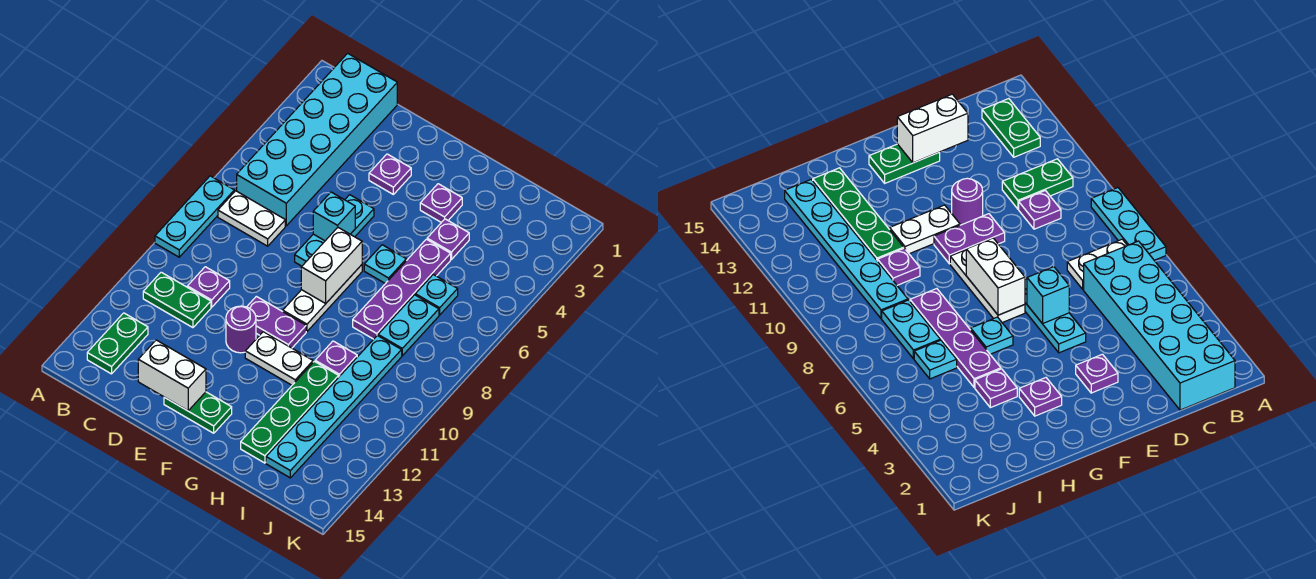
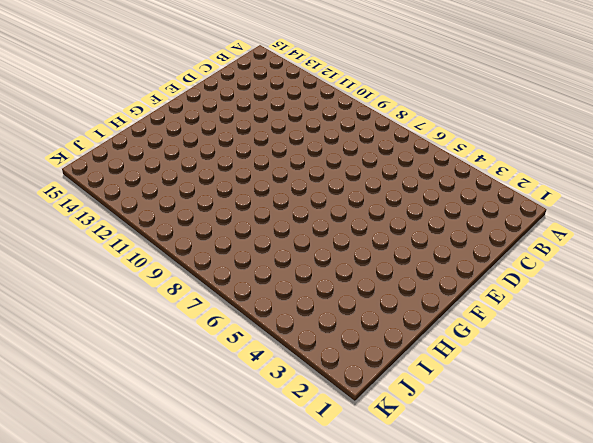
none -> cyan plate A7:A9 level 1
none -> cyan brick B1:C6 level 1
none -> white plate B7:C7 level 1

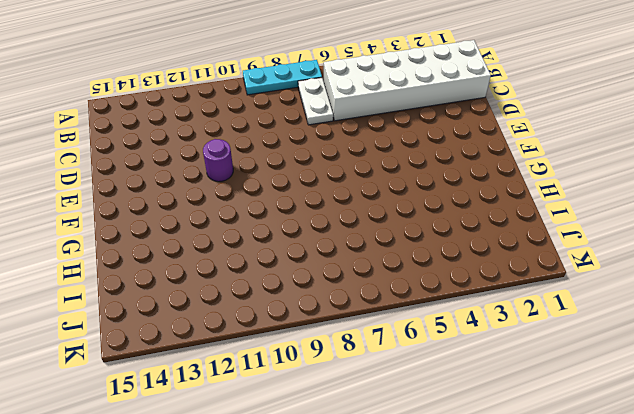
white brick B1:C6 level 1 -> cyan brick B1:C6 level 1
none -> green plate B11:C11 level 1
none -> green plate B13:B14 level 1
none -> purple plate C10 level 1

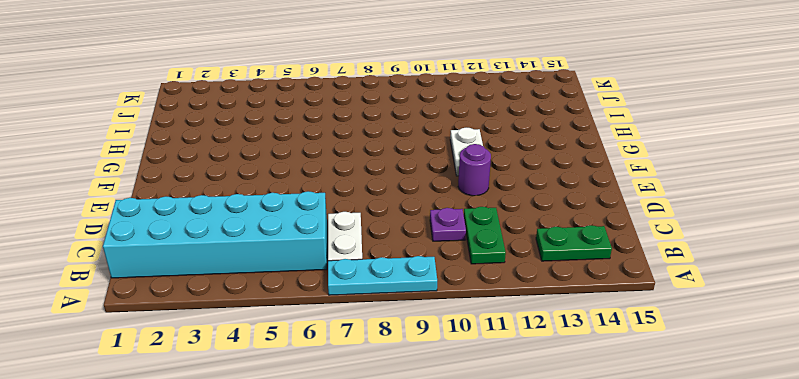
none -> purple plate E3 level 1
none -> cyan plate E5:E7 level 1
none -> purple plate E10:F10 level 1

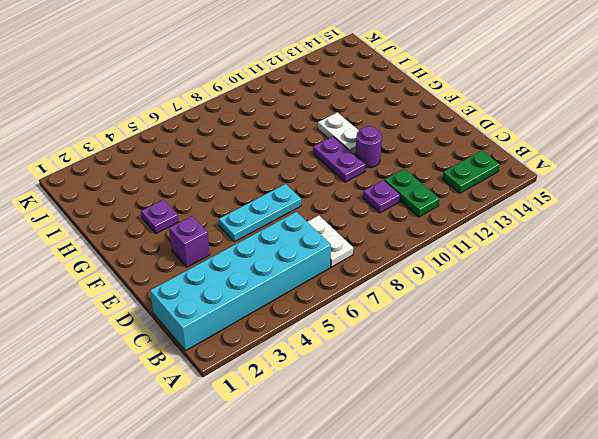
purple brick E3 level 1 -> purple plate E3 level 1
none -> cyan plate A7:A9 level 1
none -> green plate E14:F14 level 1
none -> white plate F7:F9 level 1

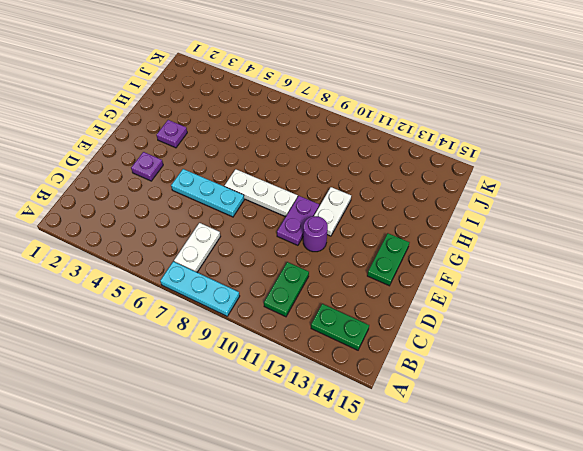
none -> cyan brick B1:C6 level 1
none -> purple plate C10 level 1
none -> cyan plate G6 level 1

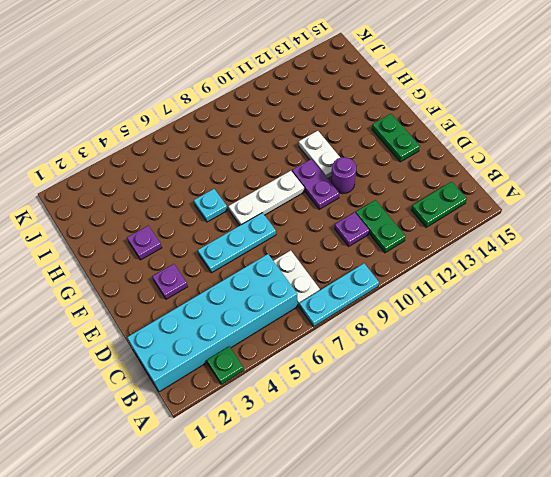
green plate A3 level 1 -> none
none -> purple plate H4 level 1
none -> purple plate H5:H8 level 1
none -> purple plate H10 level 1

